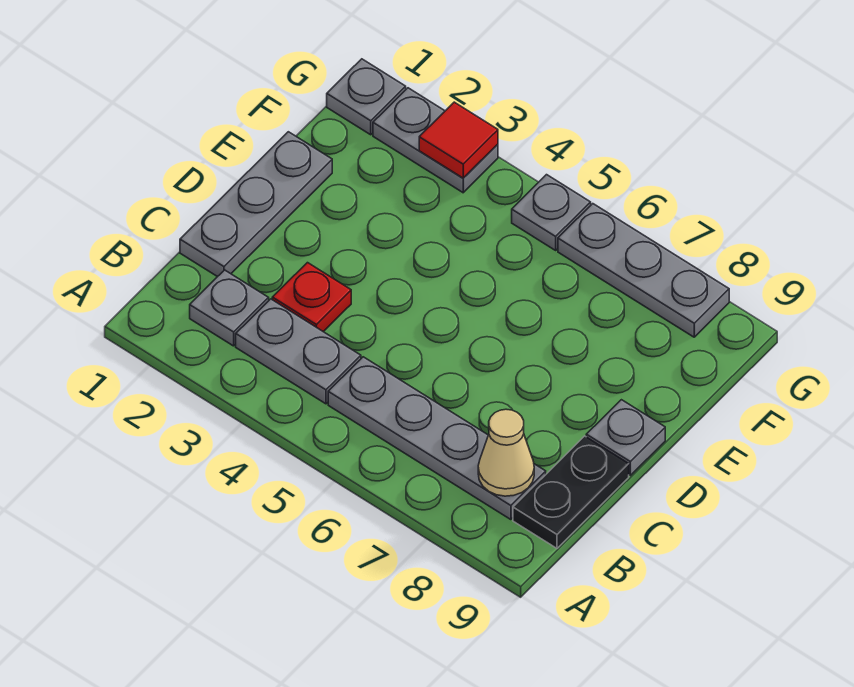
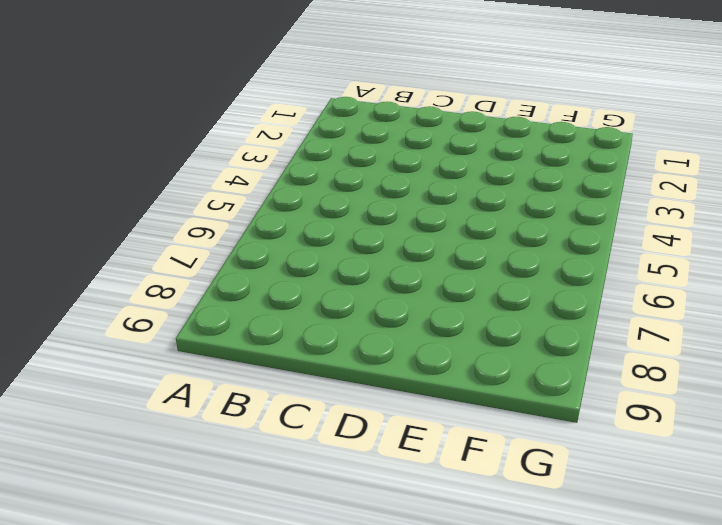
none -> grey plate B2 level 1
none -> grey plate B3:B4 level 1
none -> grey plate B5:B8 level 1

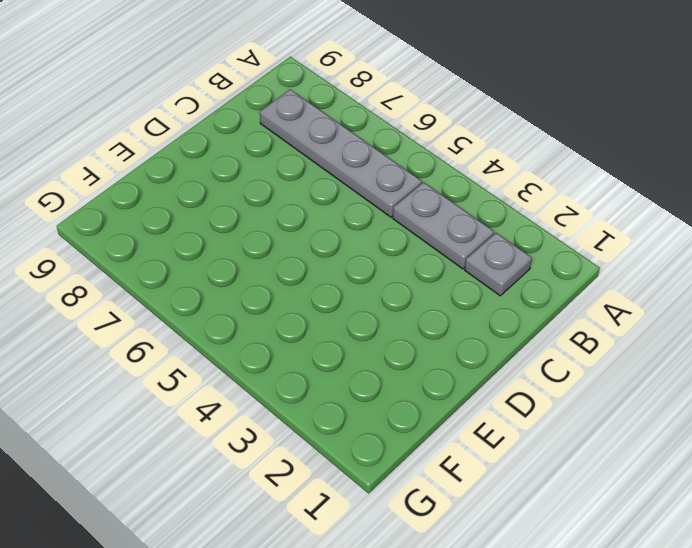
none -> black plate B9:C9 level 1
none -> grey plate C1:E1 level 1
none -> red plate C3 level 1

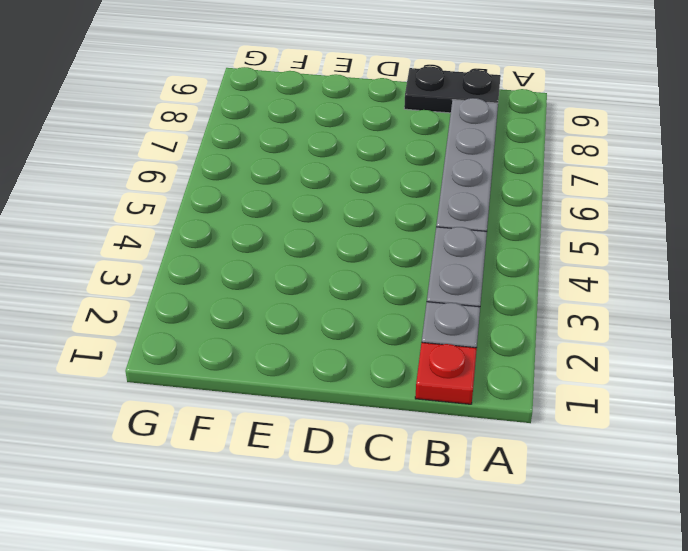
red plate B1 level 1 -> red plate C3 level 1
none -> grey plate C1:E1 level 1
none -> grey plate D9 level 1
none -> grey plate G1 level 1

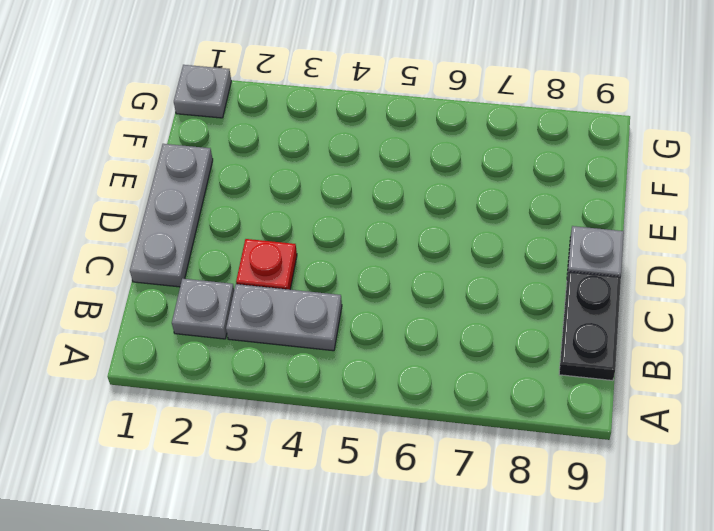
none -> grey plate B5:B8 level 1
none -> grey plate G2:G3 level 1
none -> grey plate G5 level 1

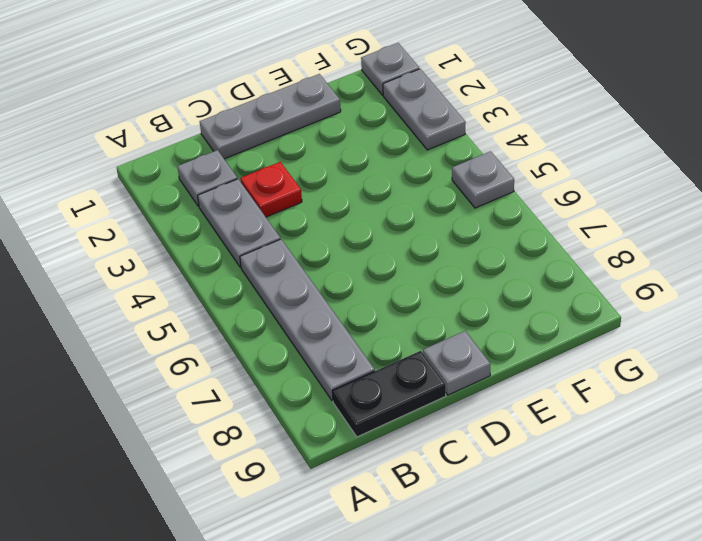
none -> grey plate G6:G8 level 1
none -> tan cone B8 level 2
none -> red tile G3 level 2

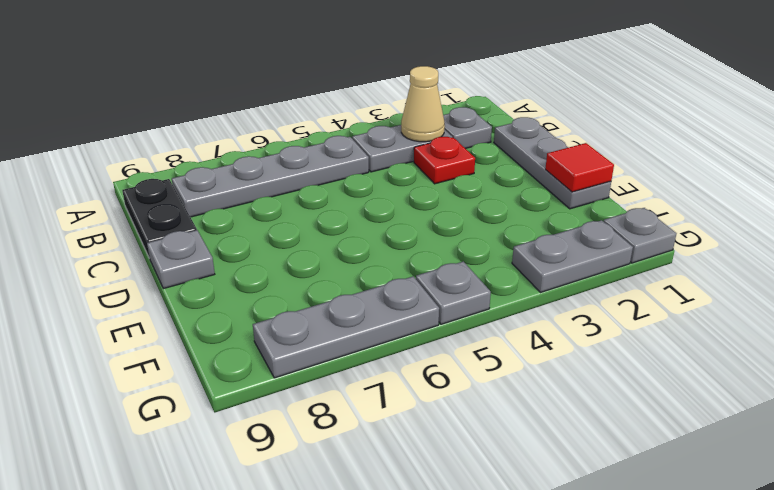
tan cone B3 level 2 -> tan cone B8 level 2
red tile E1 level 2 -> red tile G3 level 2

